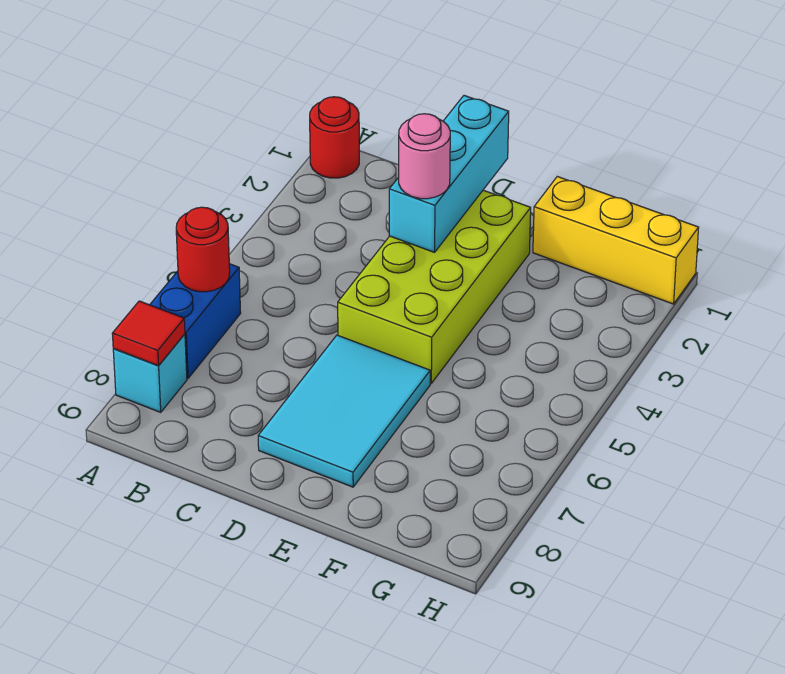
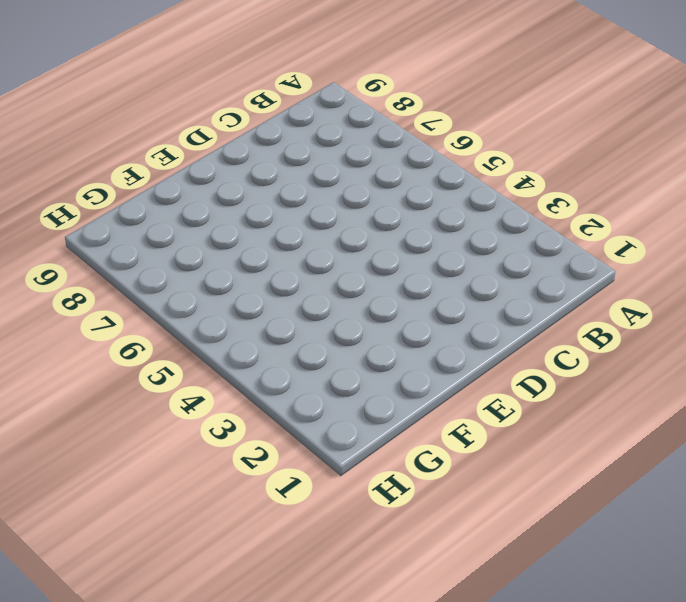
none -> red round brick A1 level 1
none -> blue brick A6:A7 level 1

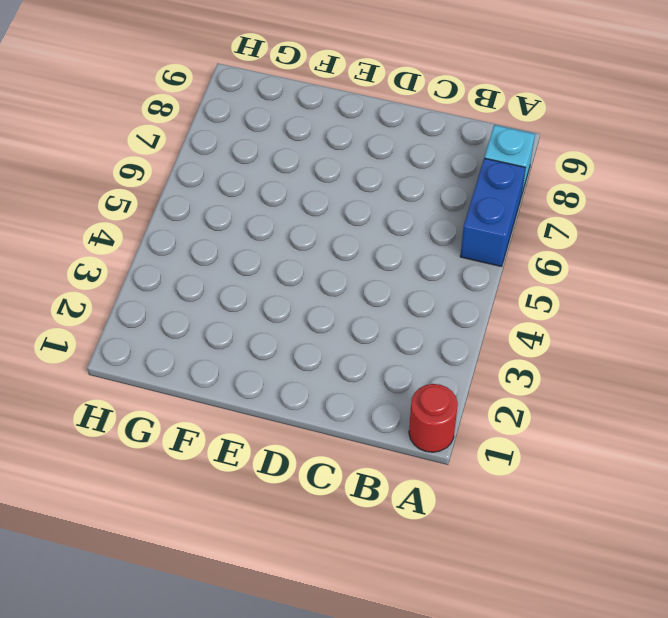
none -> lime brick D2:E5 level 1
none -> cyan tile D6:E8 level 1

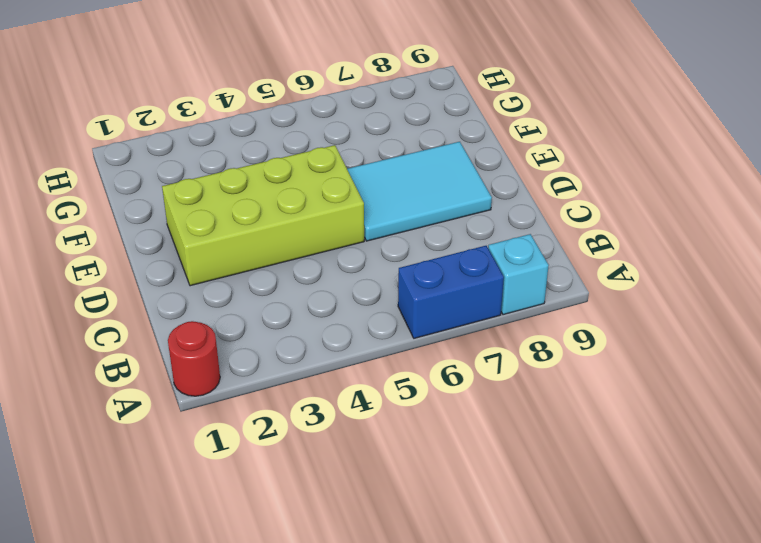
none -> yellow brick F1:H1 level 1
none -> red round brick A6 level 2

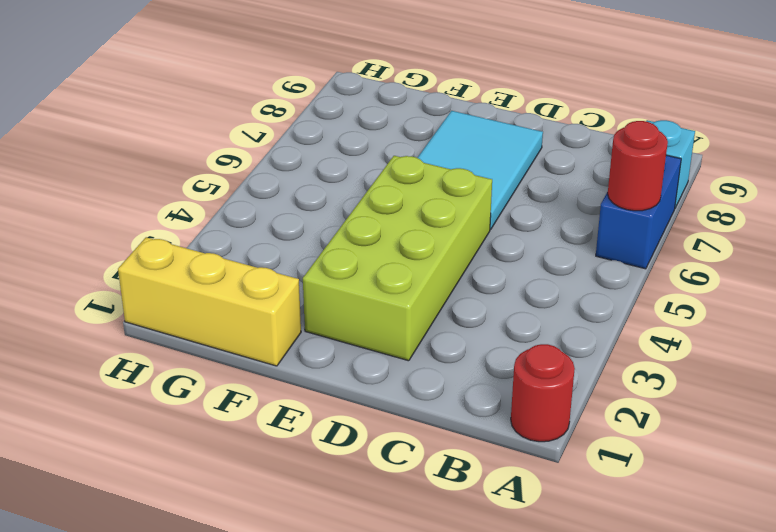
none -> red tile A8 level 2
none -> cyan brick D1:D3 level 2

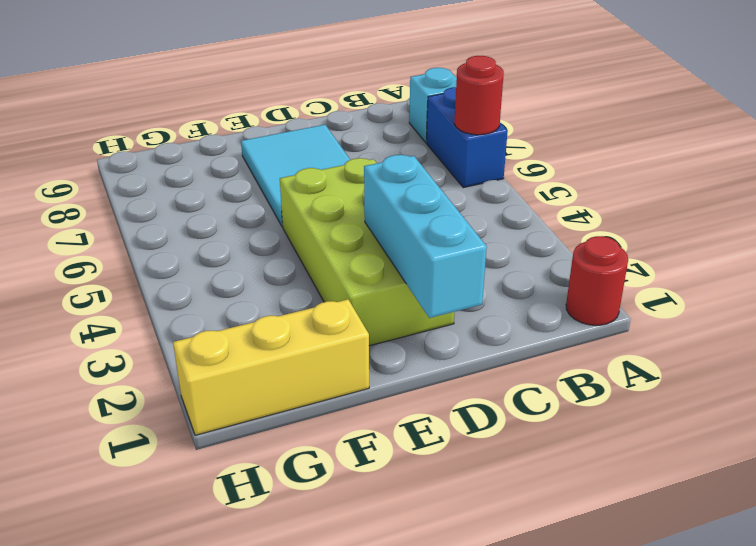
none -> red tile A8 level 2
none -> pink round brick D3 level 3

